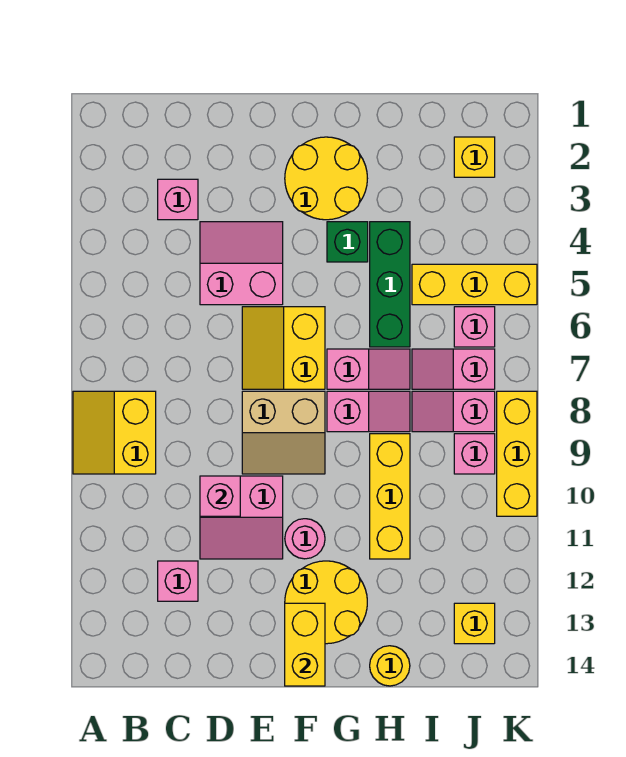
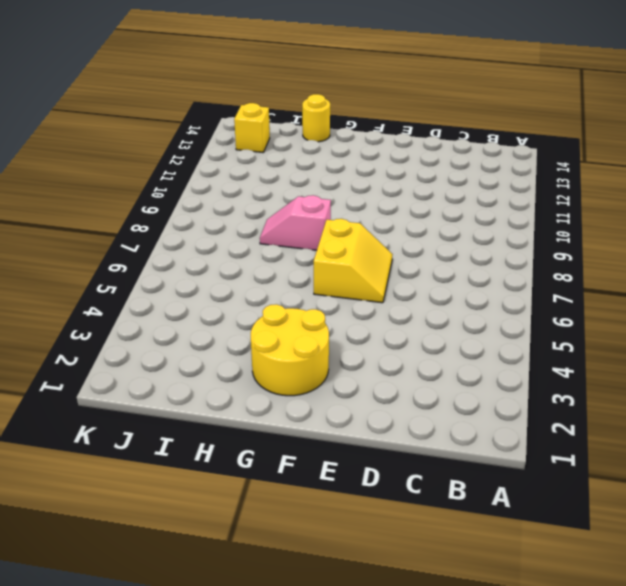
none -> yellow slope A8:B9 level 1 top B
none -> pink brick C3 level 1
none -> pink brick C12 level 1

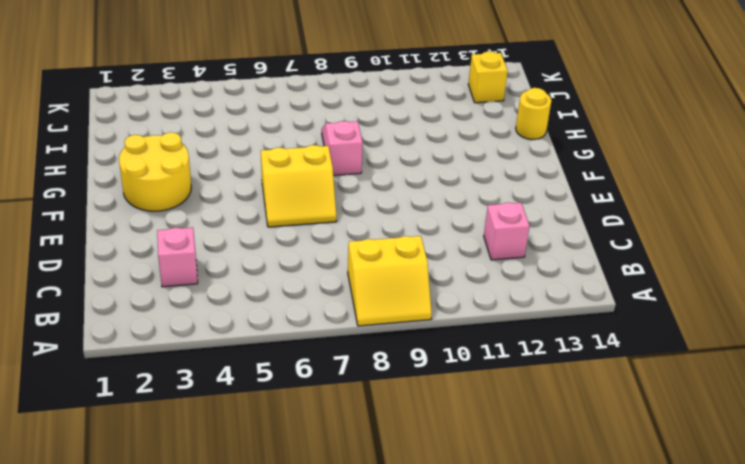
none -> pink slope D4:E5 level 1 top 5
none -> pink slope D10:E11 level 1 top 10
none -> tan slope E8:F9 level 1 top 8

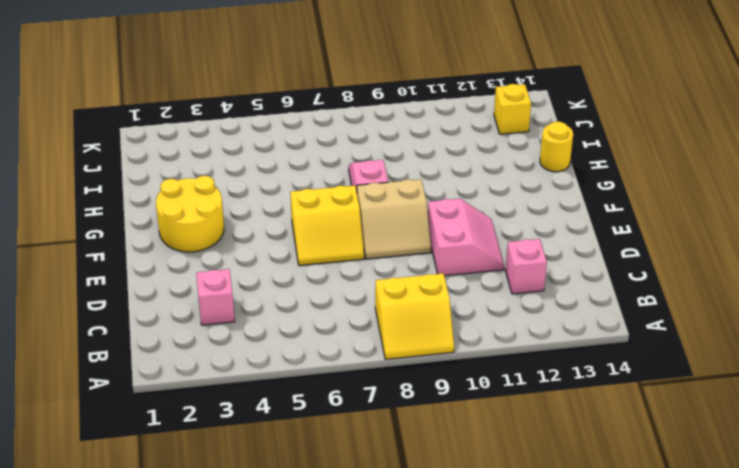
tan slope E8:F9 level 1 top F -> tan slope E8:F9 level 1 top 8
none -> pink slope D4:E5 level 1 top 5
none -> pink round brick F11 level 1
none -> yellow round brick F12:G13 level 1

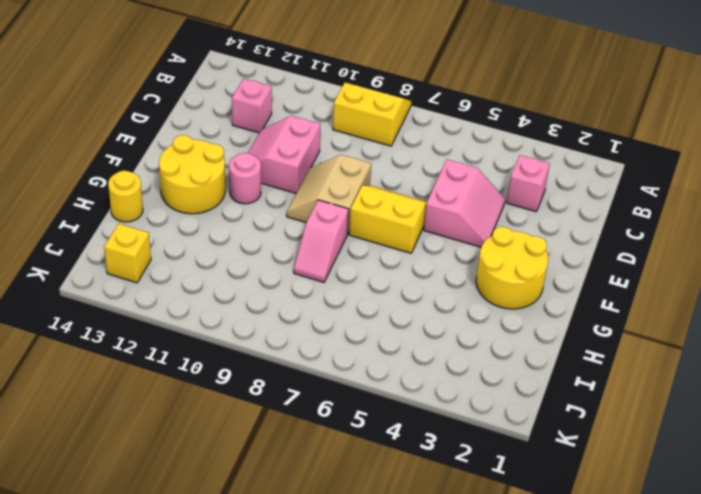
none -> green brick G4 level 1
none -> pink slope G7:H7 level 1 top G
none -> green brick H4:H6 level 1

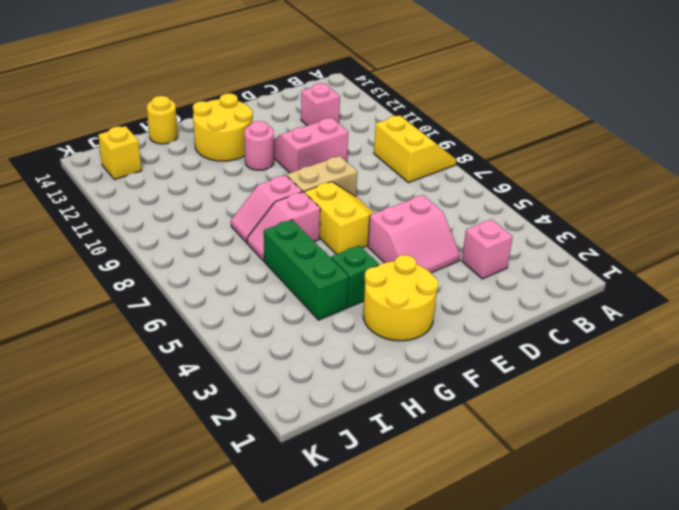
none -> yellow brick H9:H11 level 1
none -> yellow brick I5:K5 level 1
none -> pink slope I7:J7 level 1 top J

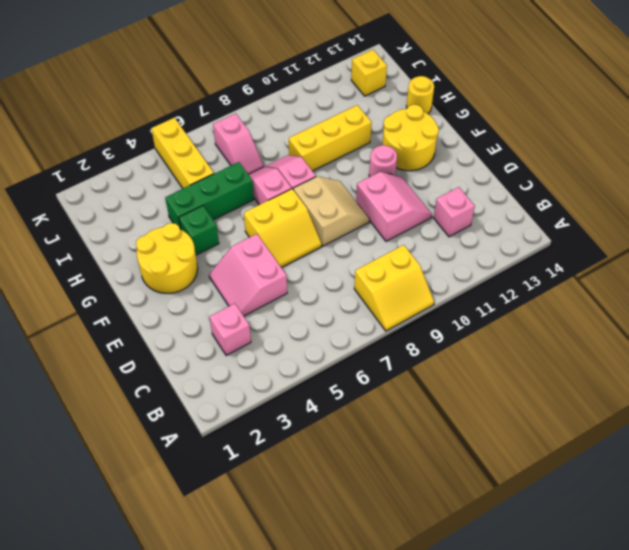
none -> pink slope I8:J8 level 1 top J
none -> yellow brick J2 level 1
none -> pink brick J6 level 1

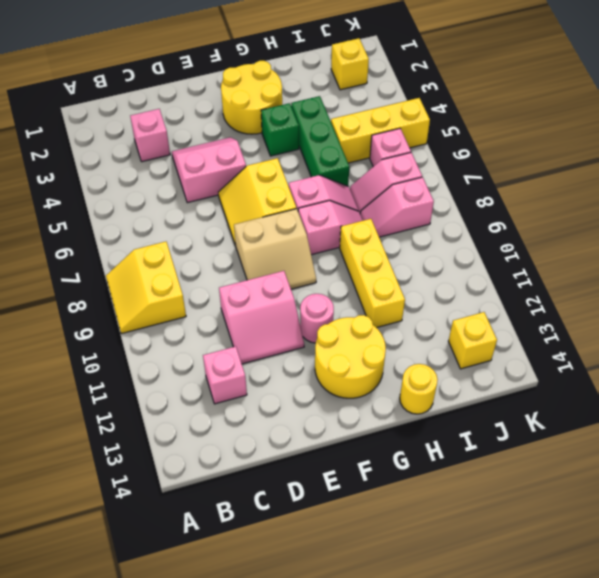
none -> pink brick J9 level 1
none -> yellow brick K8:K10 level 1
none -> pink brick D10 level 2

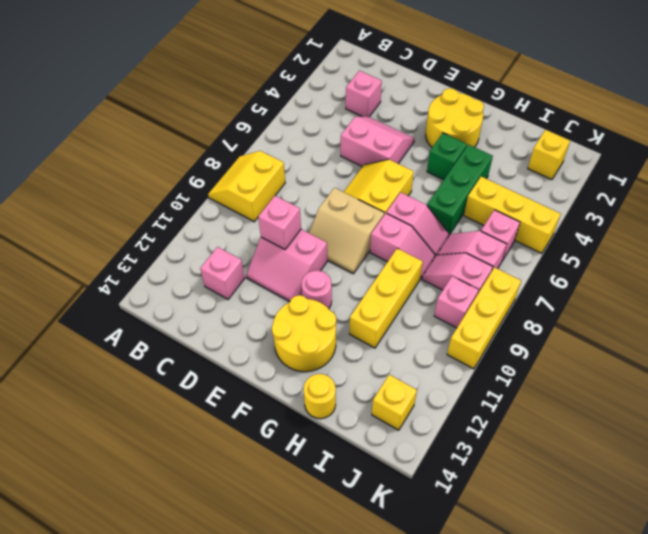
none -> yellow brick F13:F14 level 2

